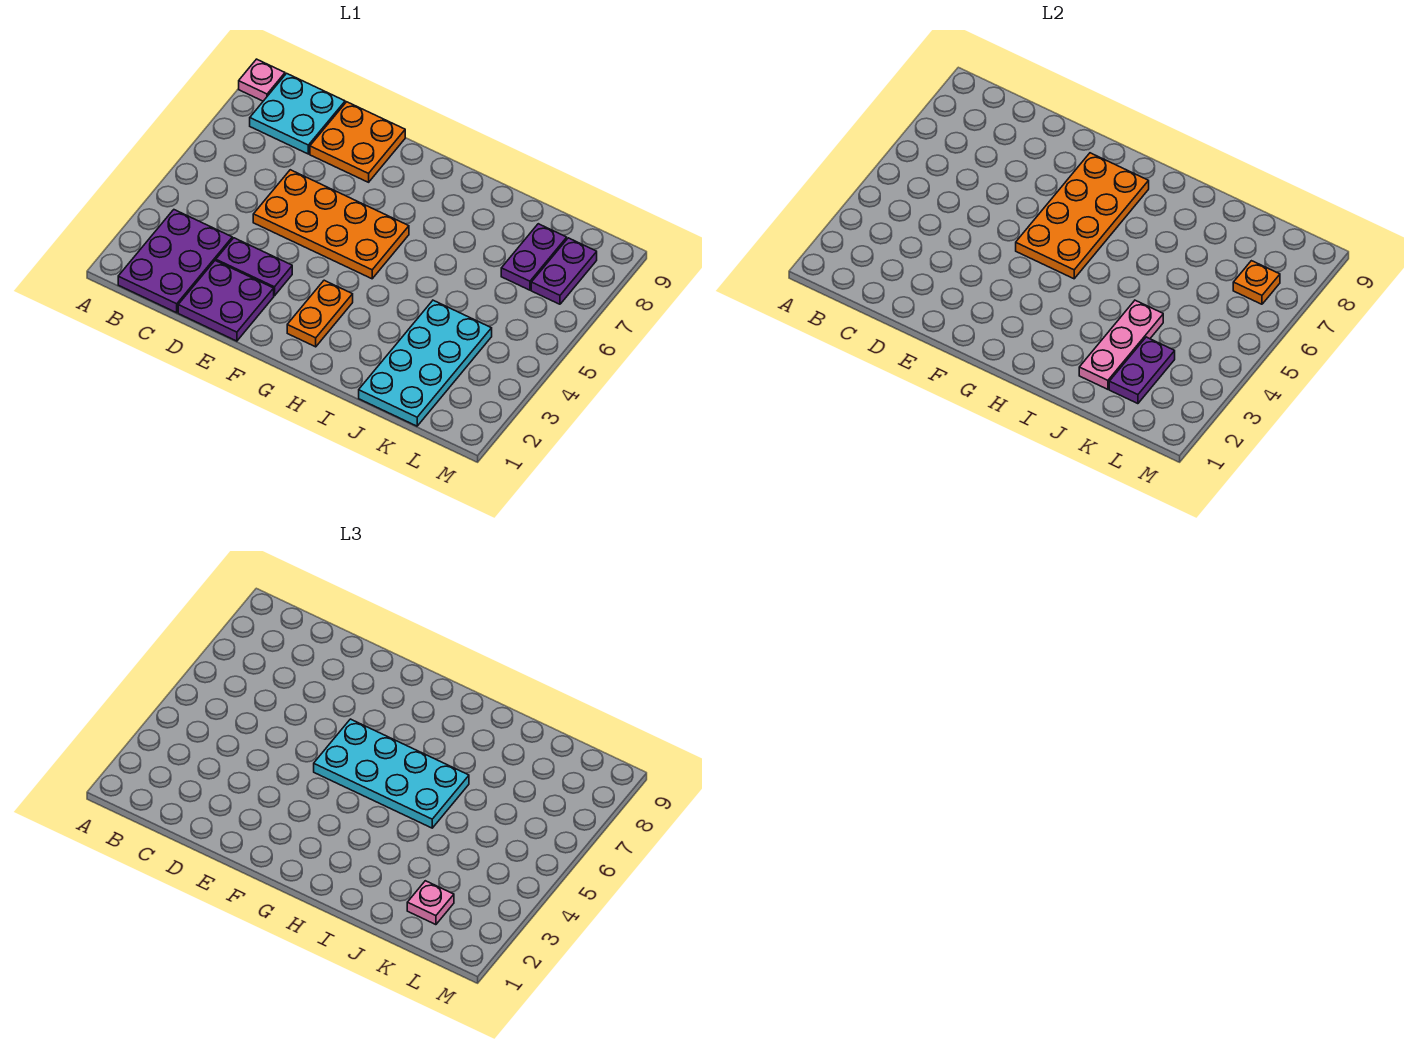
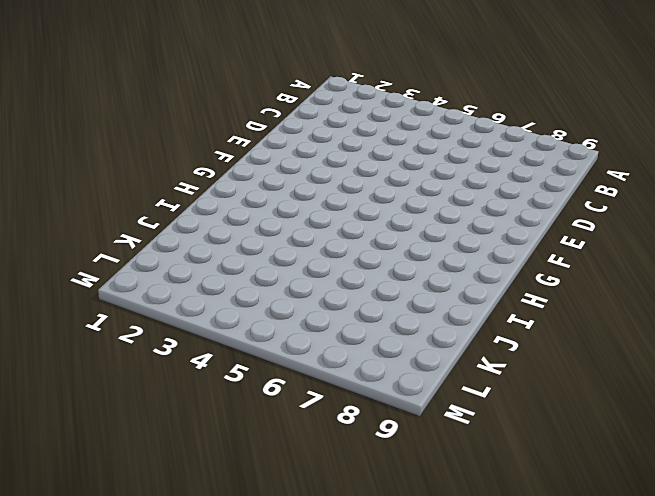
none -> pink plate A9 level 1
none -> purple plate B1:C3 level 1
none -> cyan plate B8:C9 level 1

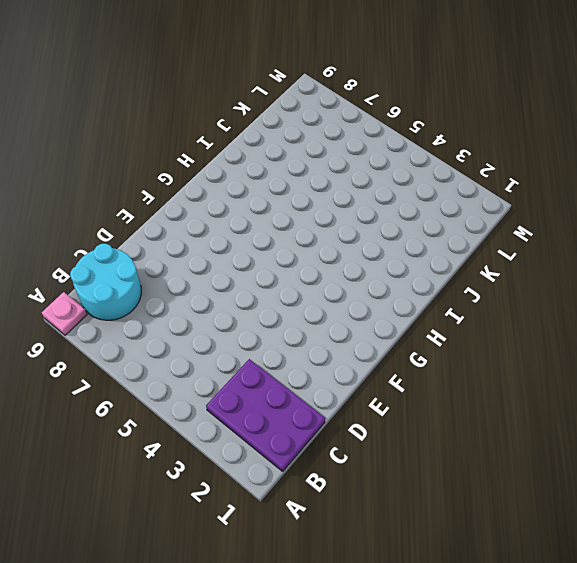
cyan round brick B8:C9 level 1 -> cyan plate B8:C9 level 1
none -> purple plate D1:E2 level 1
none -> purple plate D3:E3 level 1
none -> orange plate D5:G6 level 1

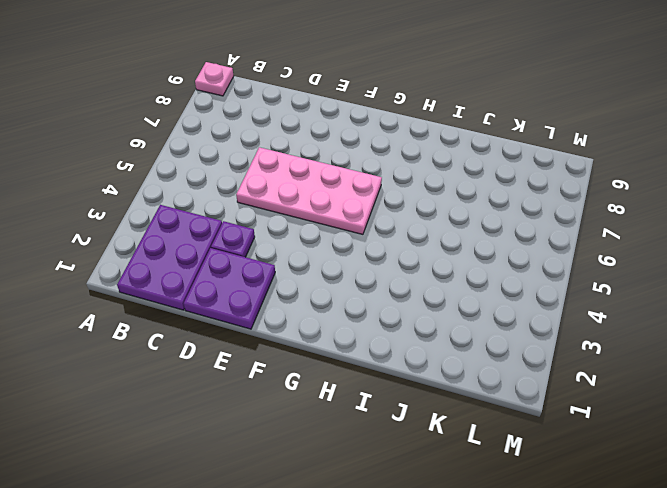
purple plate D3 level 1 -> purple plate D3:E3 level 1
pink plate D5:G6 level 1 -> orange plate D5:G6 level 1
none -> cyan plate B8:C9 level 1
none -> orange plate D8:E9 level 1
none -> orange plate G2:G3 level 1

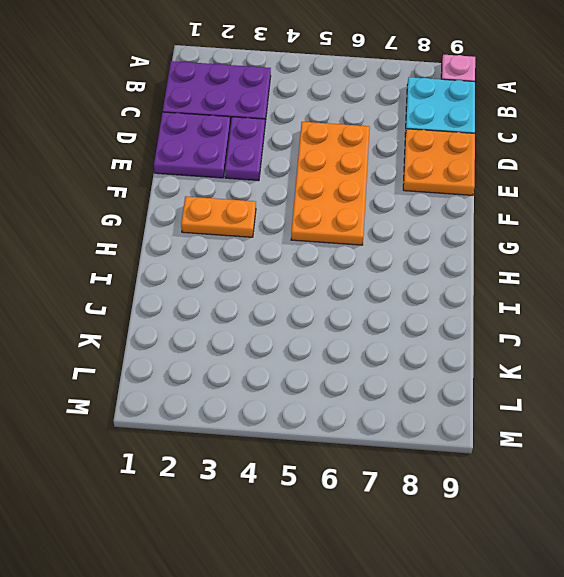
none -> cyan plate J1:K4 level 1
none -> purple plate K7:K8 level 1
none -> purple plate L7:L8 level 1

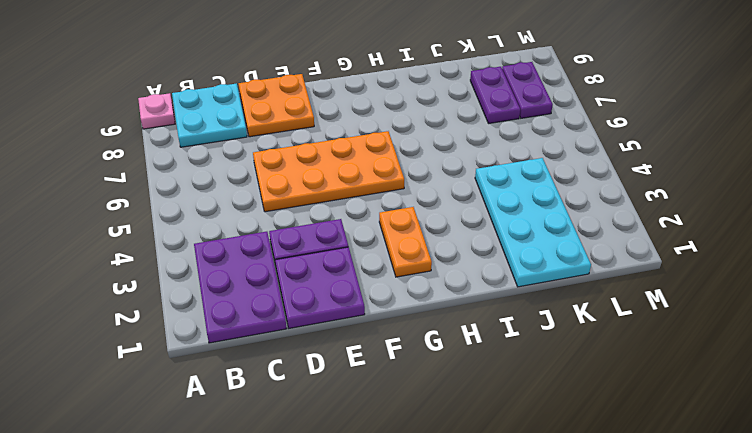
none -> orange plate F5:G8 level 2
none -> pink plate J2:J4 level 2
none -> purple plate K2:K3 level 2

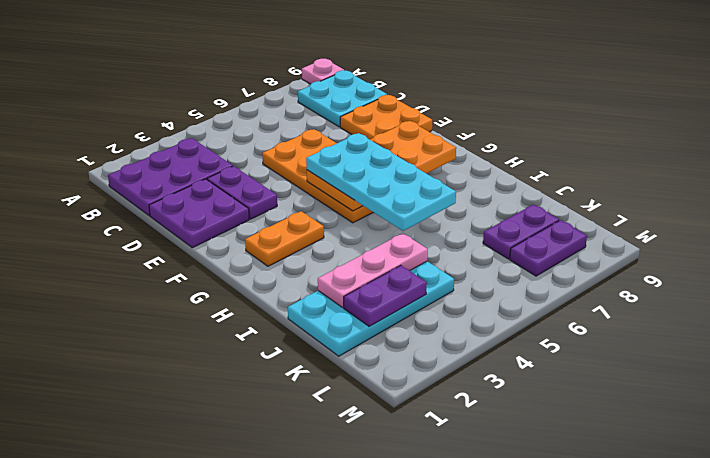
none -> orange plate L7 level 2
none -> pink plate K2 level 3

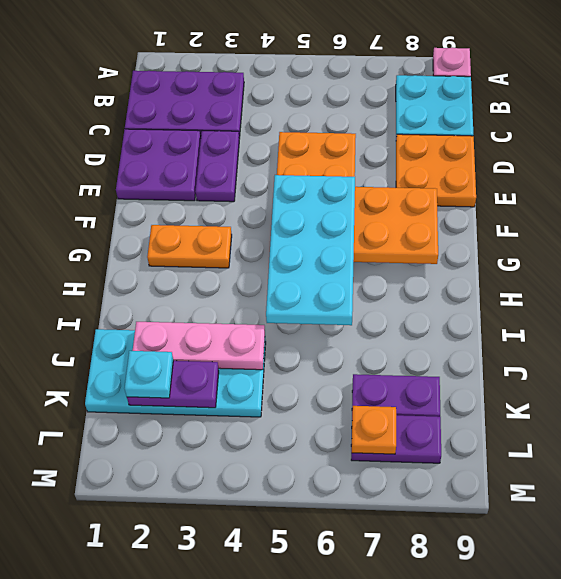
cyan plate K2 level 3 -> pink plate K2 level 3

